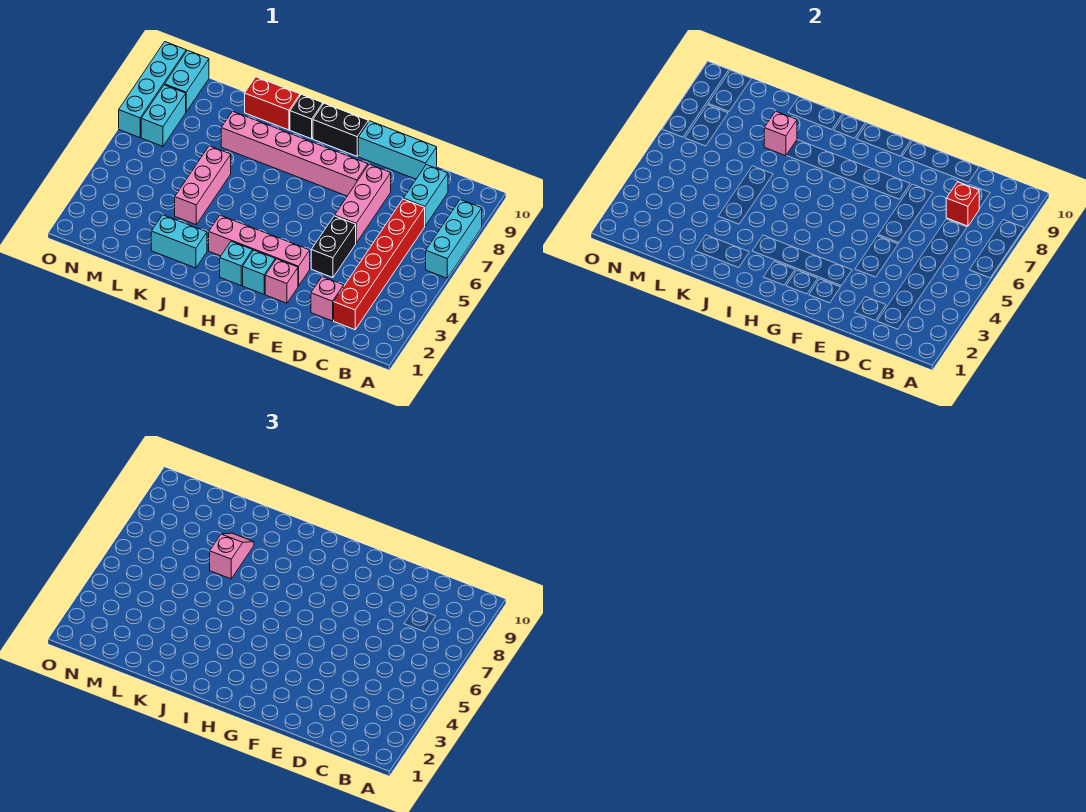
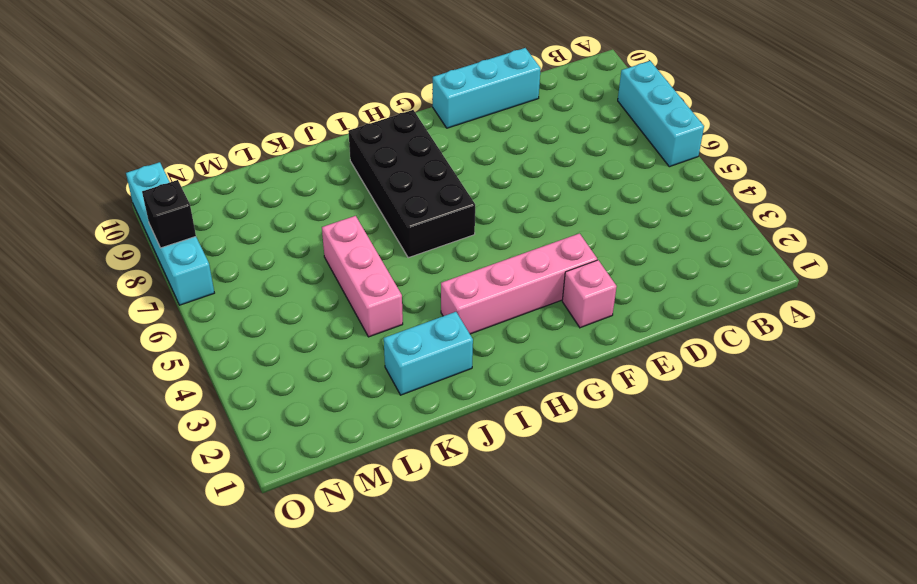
black brick H6:I9 level 1 -> pink brick F8:K8 level 1
black brick O8 level 2 -> black brick I10 level 1
none -> red brick C2:C7 level 1
none -> cyan brick C8:C9 level 1
none -> pink brick D2 level 1

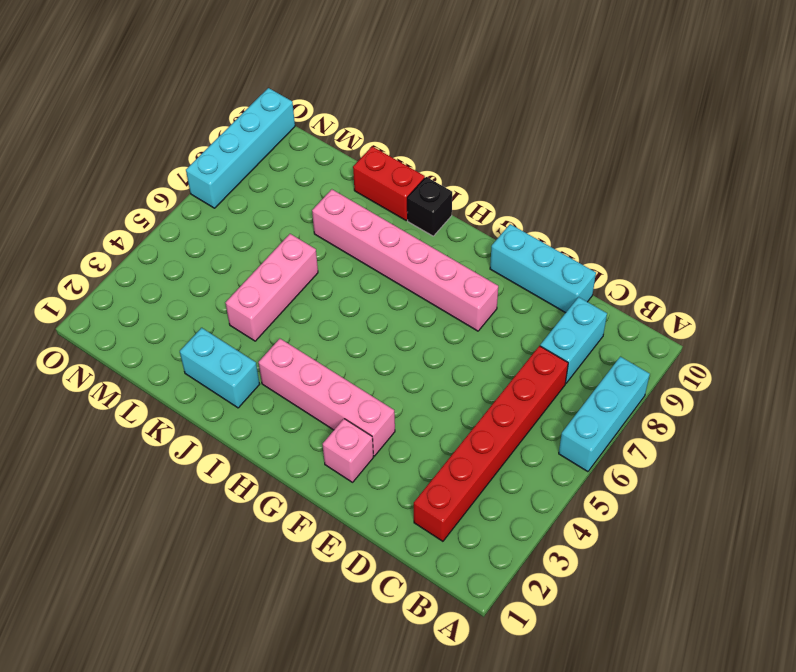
none -> pink brick D2 level 1
none -> black brick E4:E5 level 1
none -> pink brick E6:E8 level 1

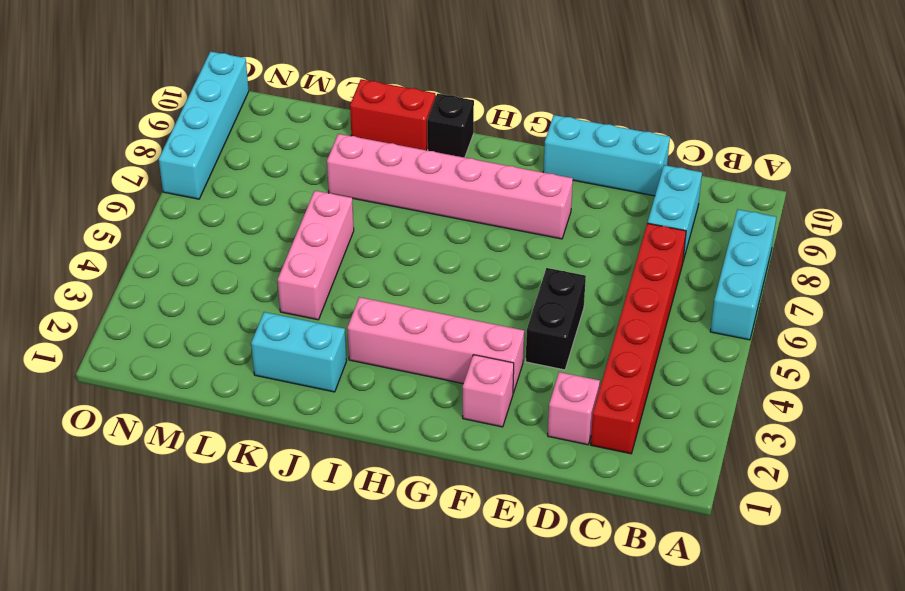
none -> pink brick E6:E8 level 1
none -> cyan brick G2 level 1
none -> black brick G10:H10 level 1

